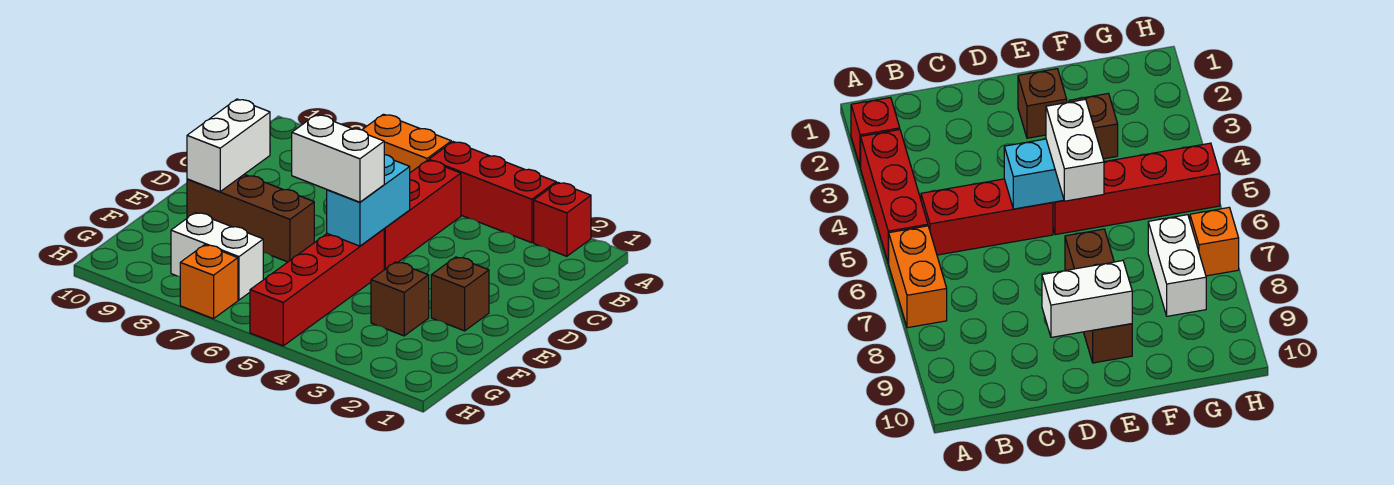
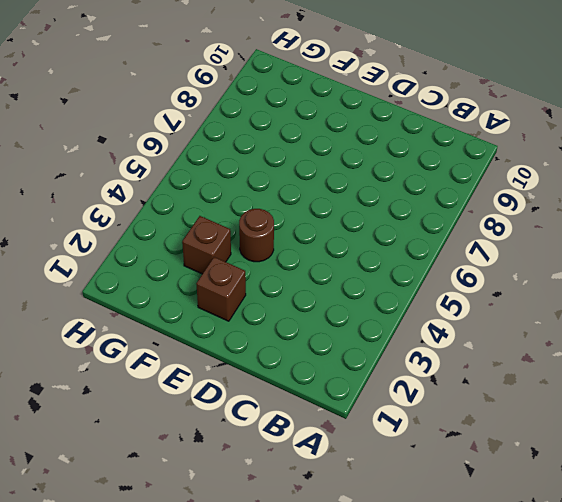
brown round brick E4 level 1 -> none
none -> red brick A2 level 1
none -> red brick A3:A5 level 1
none -> orange brick A6:A7 level 1

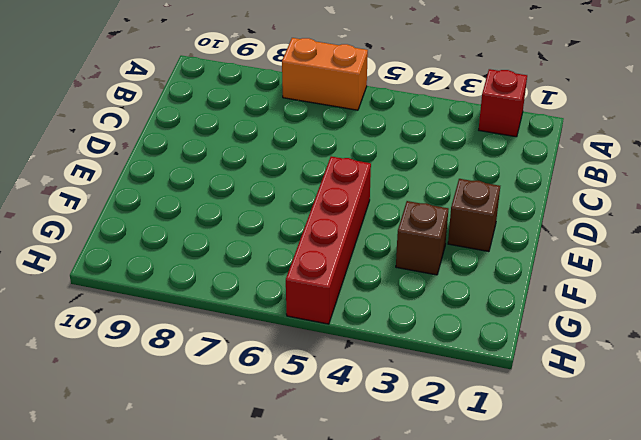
none -> red brick A3:A5 level 1
none -> red brick B5:D5 level 1
none -> brown brick E7:E9 level 1

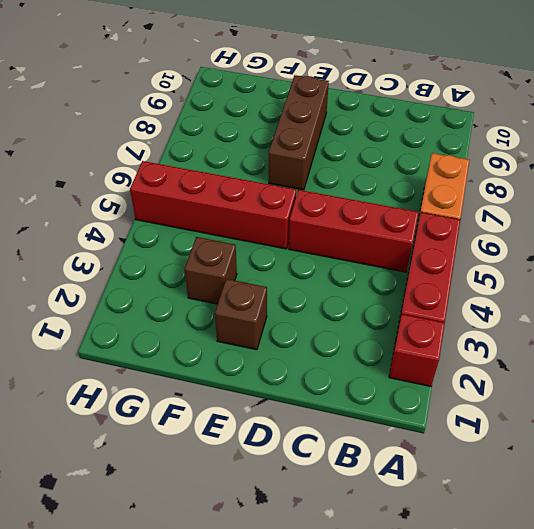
none -> white brick G7:G8 level 1
none -> orange brick H7 level 1
none -> cyan brick D5:E5 level 2

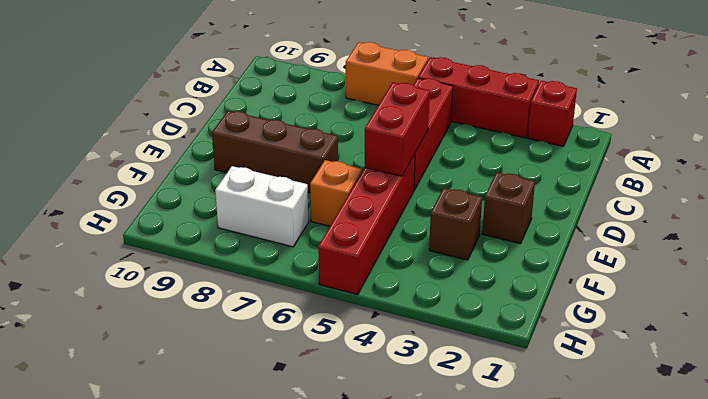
red brick D5:E5 level 2 -> cyan brick D5:E5 level 2
orange brick F6 level 1 -> orange brick H7 level 1
none -> white brick D9:E9 level 2
none -> white brick E5:E6 level 3

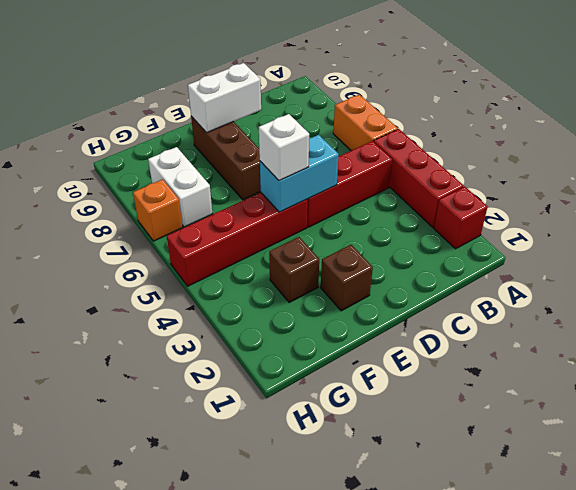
white brick E5 level 3 -> white brick E5:E6 level 3

